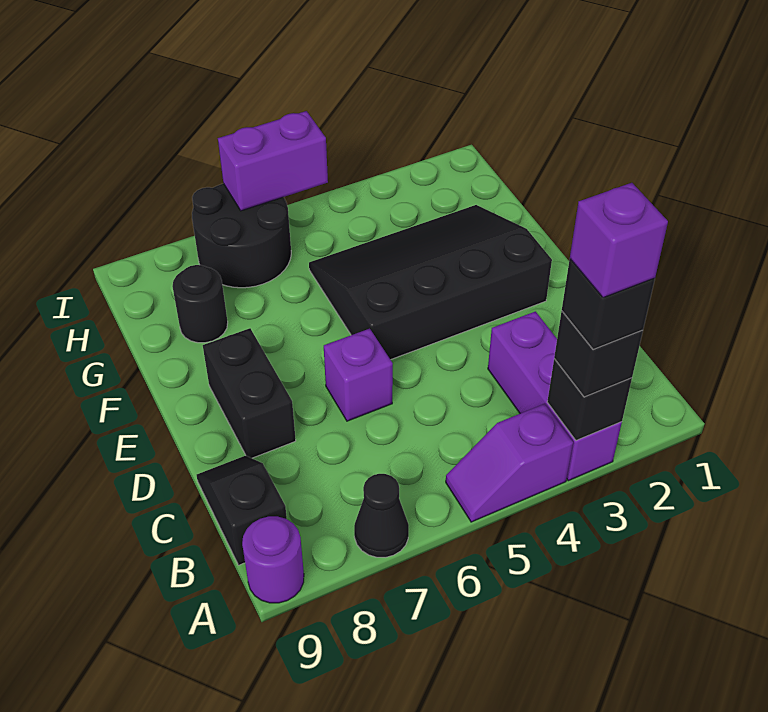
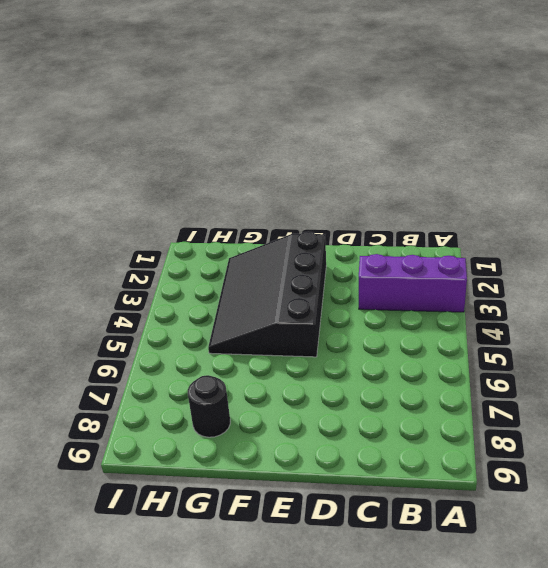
none -> purple slope A4:A5 level 1 top 4
none -> black cone A7 level 1
none -> purple round brick A9 level 1

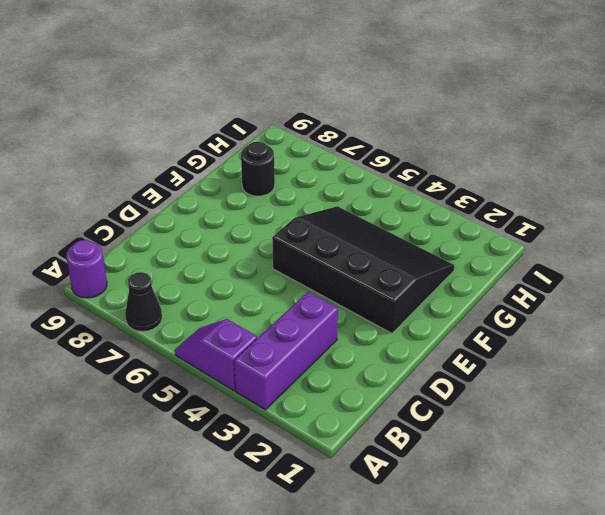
none -> black slope B9:C9 level 1 top B
none -> purple brick D6 level 1
none -> black brick D8:E8 level 1

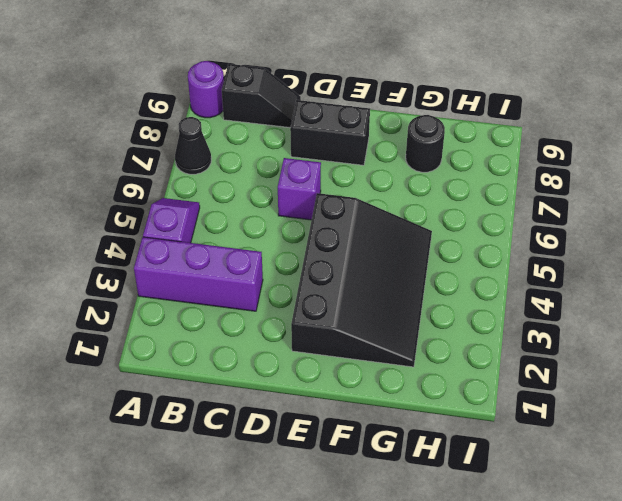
none -> black round brick H6:I7 level 1
none -> black brick A3 level 2
none -> purple brick I5:I6 level 2

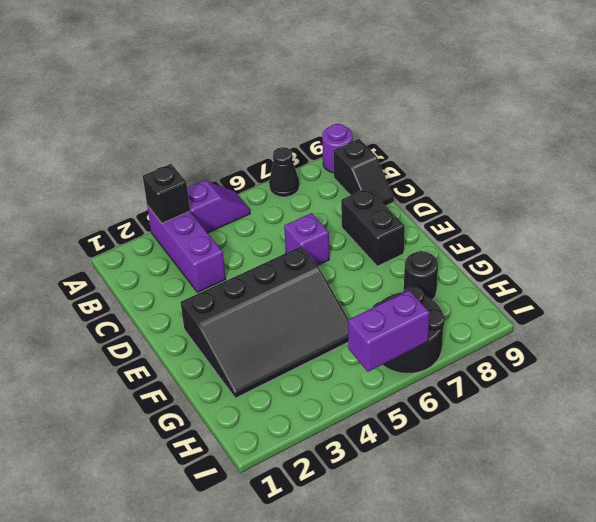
none -> black brick A3 level 3
none -> black brick A3 level 4
none -> purple brick A3 level 5

